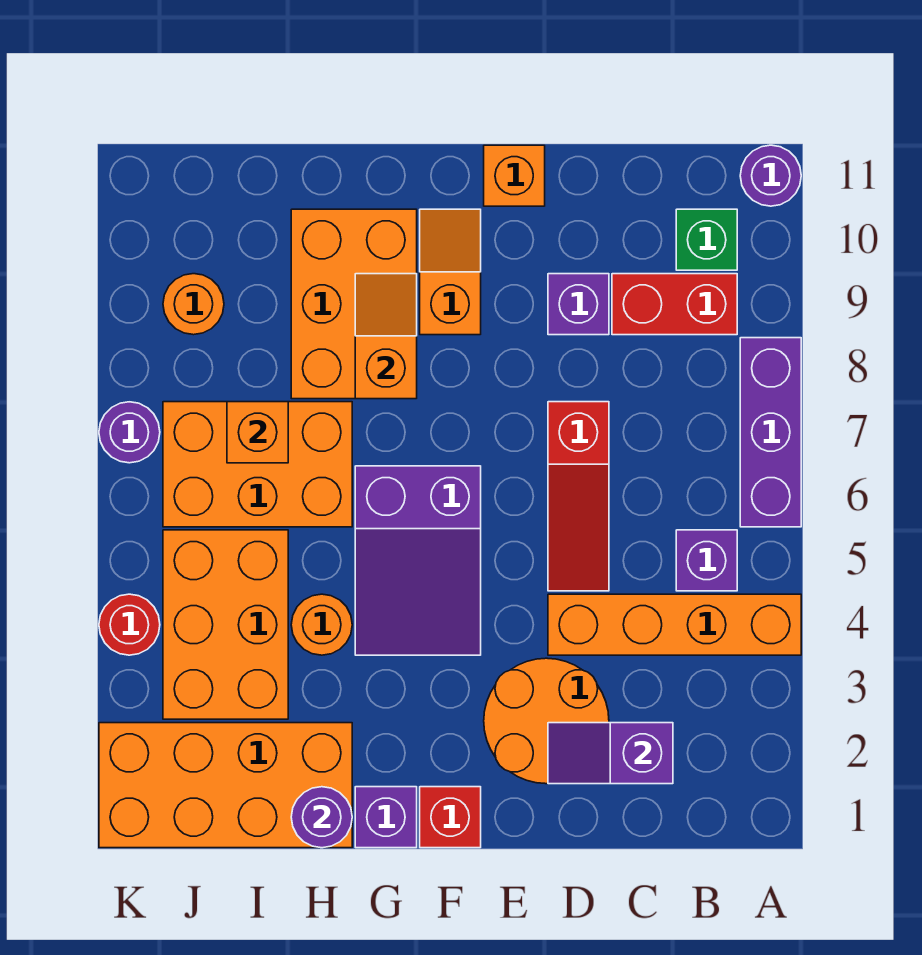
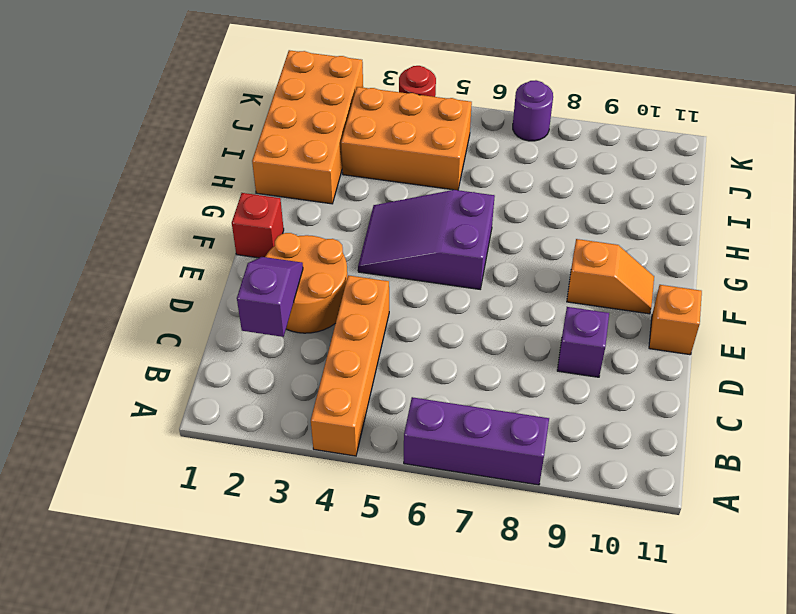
none -> purple round brick A11 level 1
none -> purple brick B5 level 1
none -> red brick B9:C9 level 1

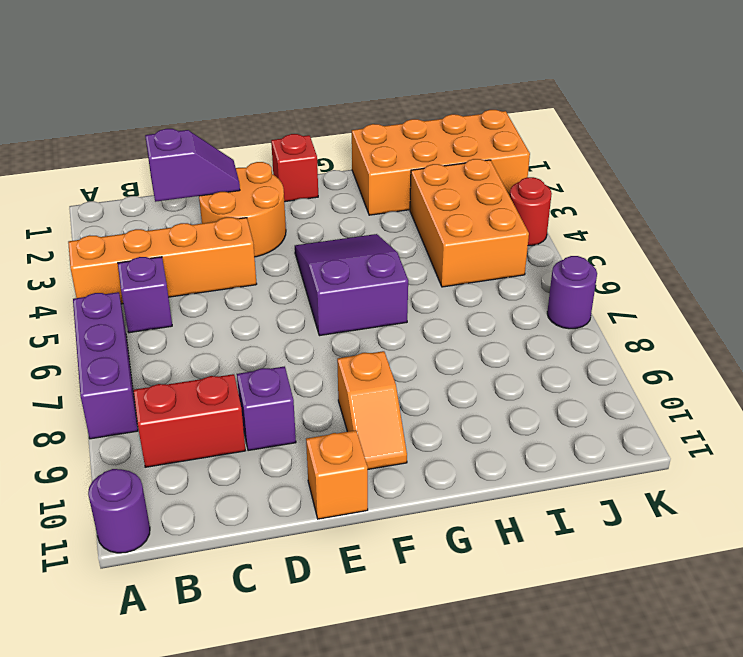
none -> green brick B10 level 1
none -> red slope D5:D7 level 1 top 7
none -> purple brick G1 level 1

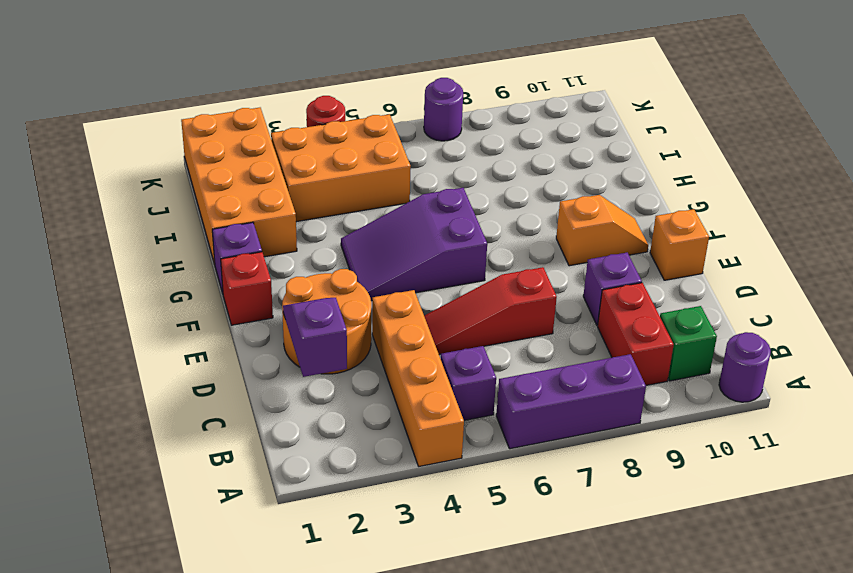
none -> orange brick G8:H10 level 1
none -> orange round brick H4 level 1
none -> orange brick H6:J7 level 1

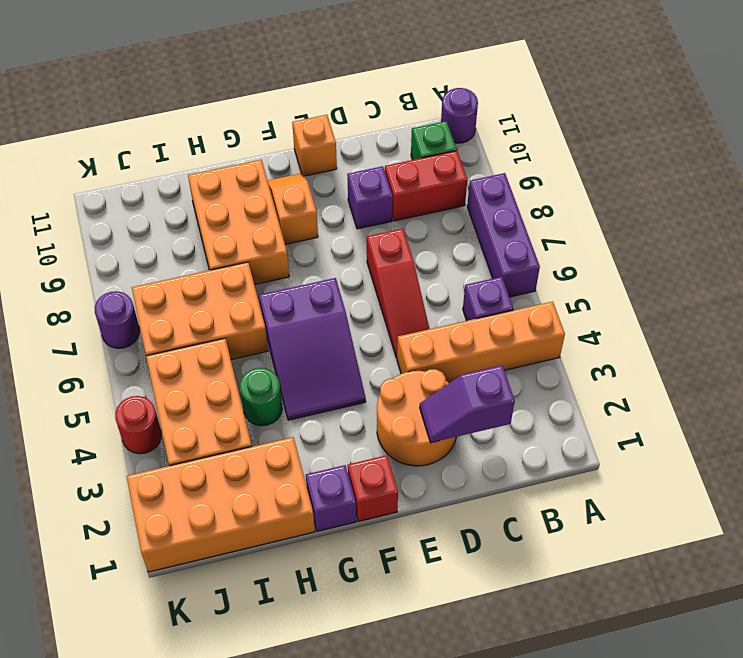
green round brick H4 level 1 -> orange round brick H4 level 1
none -> orange round brick J9 level 1
none -> orange slope G8:G9 level 2 top 8
none -> purple round brick H1 level 2

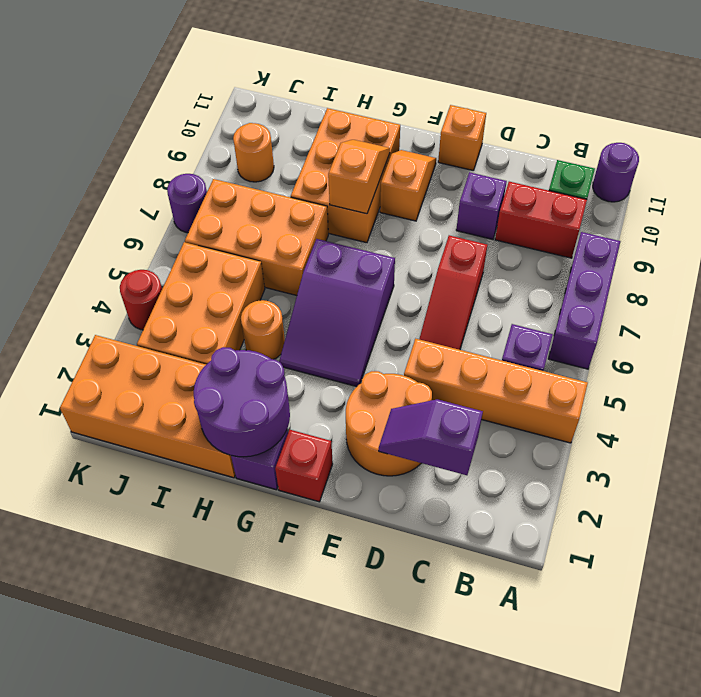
purple round brick G1:H2 level 2 -> purple round brick H1 level 2
none -> orange brick I7 level 2

